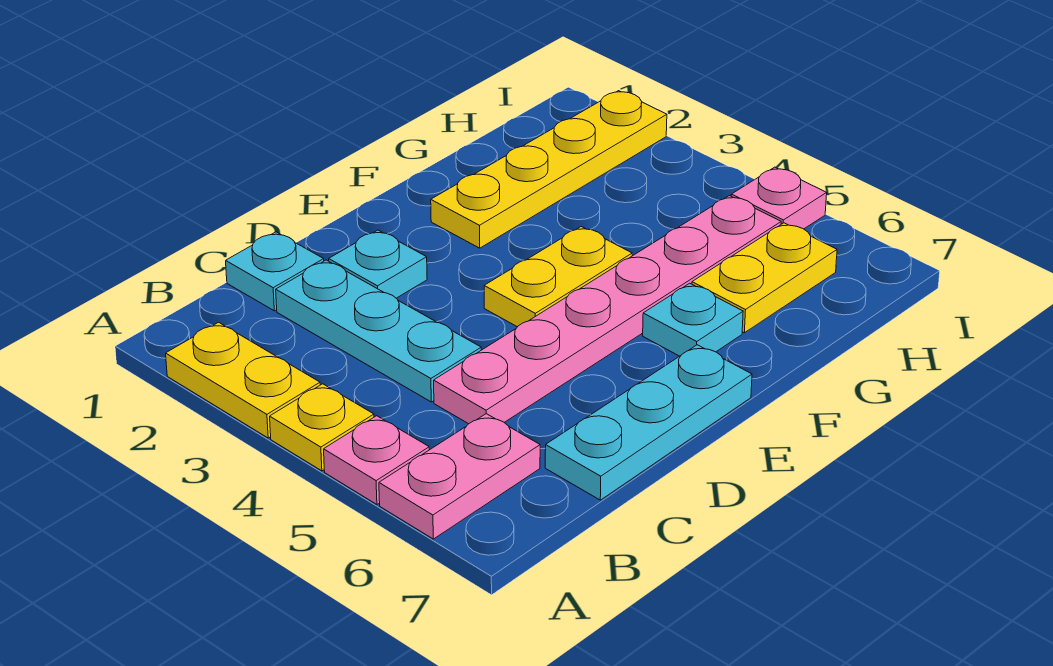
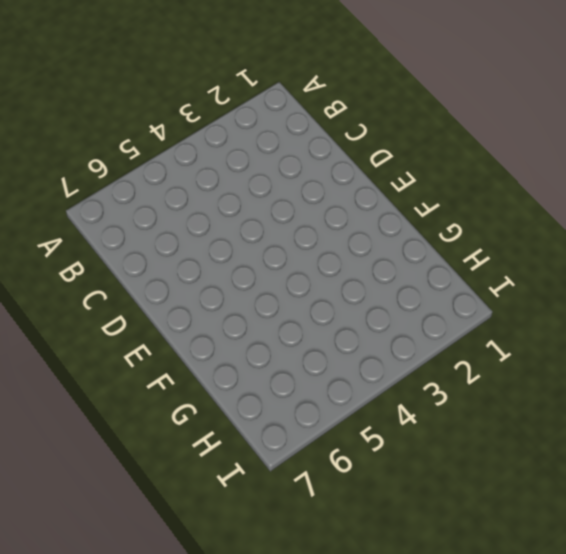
none -> yellow plate A2:A3 level 1
none -> yellow plate A4 level 1
none -> pink plate A5 level 1

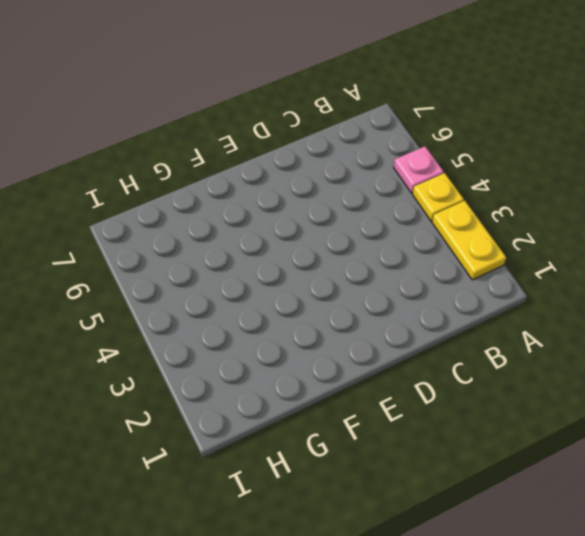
none -> pink plate A6:B6 level 1
none -> cyan plate C1 level 1
none -> cyan plate C2:C4 level 1

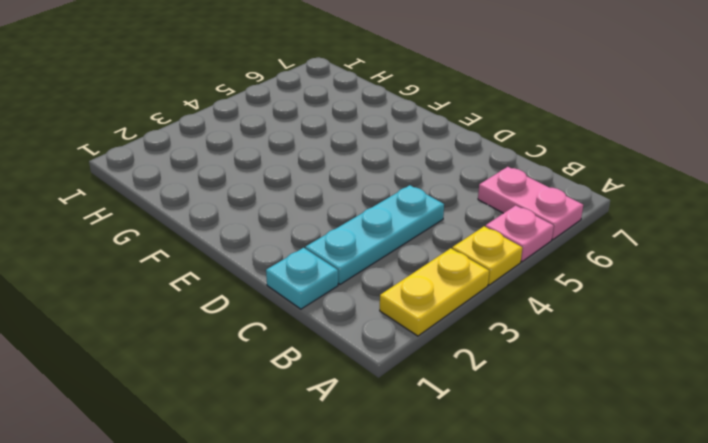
none -> pink plate C5:H5 level 1
none -> cyan plate C7:E7 level 1
none -> cyan plate D2 level 1

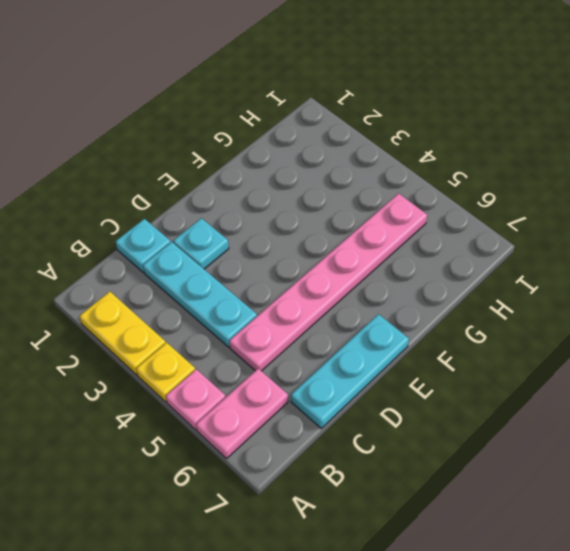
none -> yellow plate E4:F4 level 1
none -> yellow plate F2:I2 level 1
none -> cyan plate F6 level 1

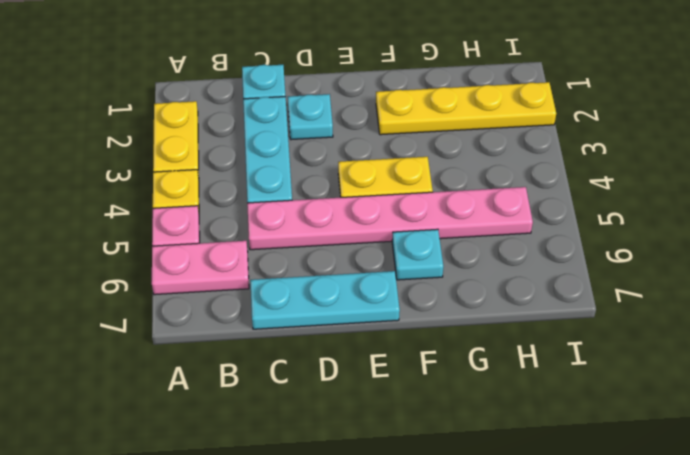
none -> yellow plate G6:H6 level 1
none -> pink plate I5 level 1

